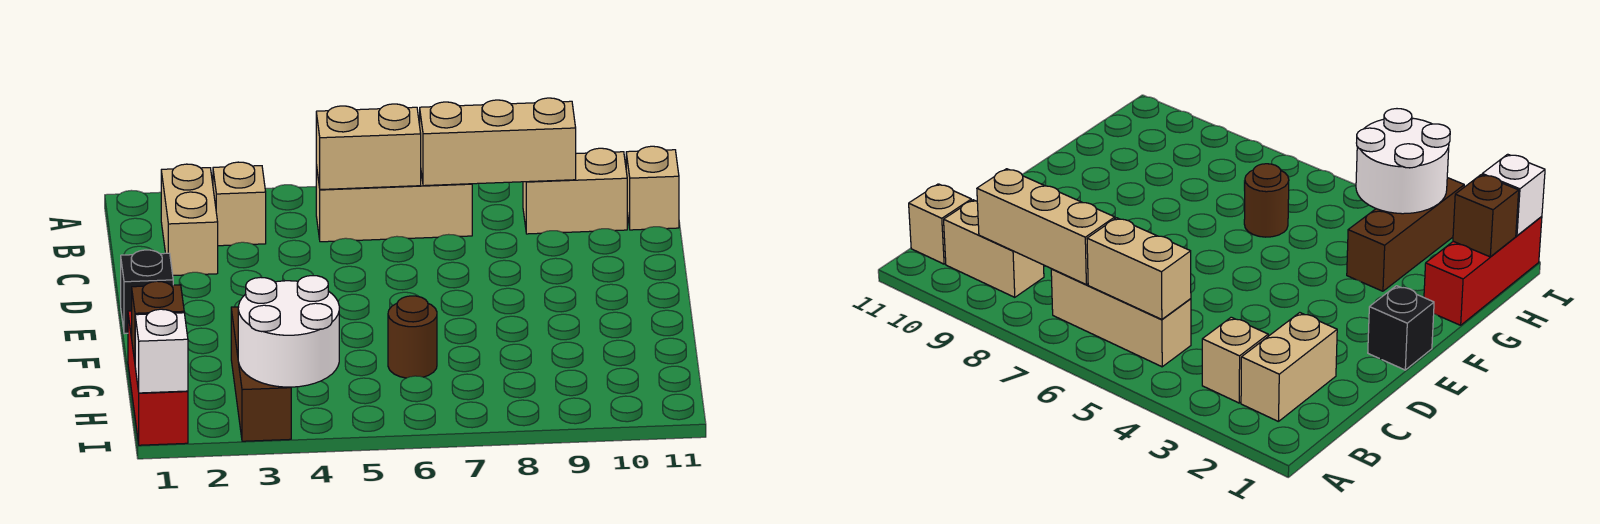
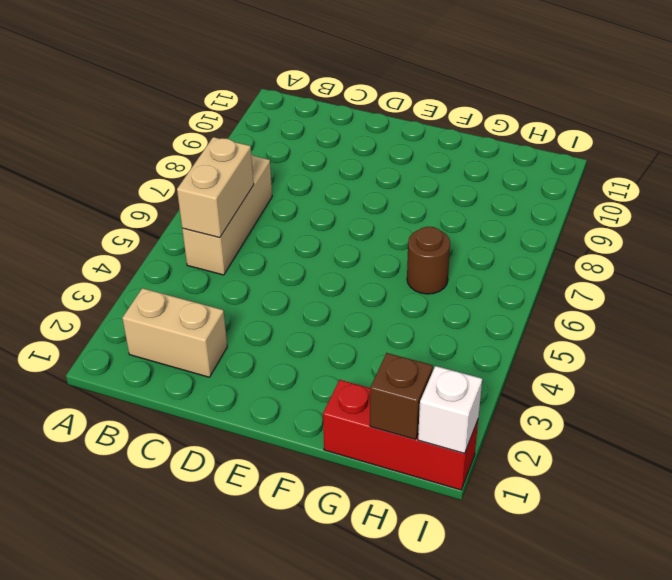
none -> tan brick B3 level 1
none -> tan brick B9:B10 level 1
none -> tan brick B11 level 1

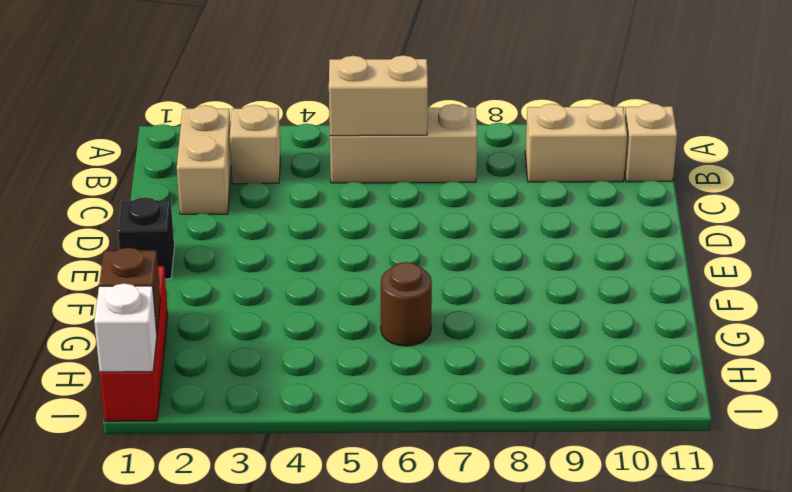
none -> brown brick G3:I3 level 1
none -> tan brick B7:B9 level 2
none -> white round brick H3:I4 level 2

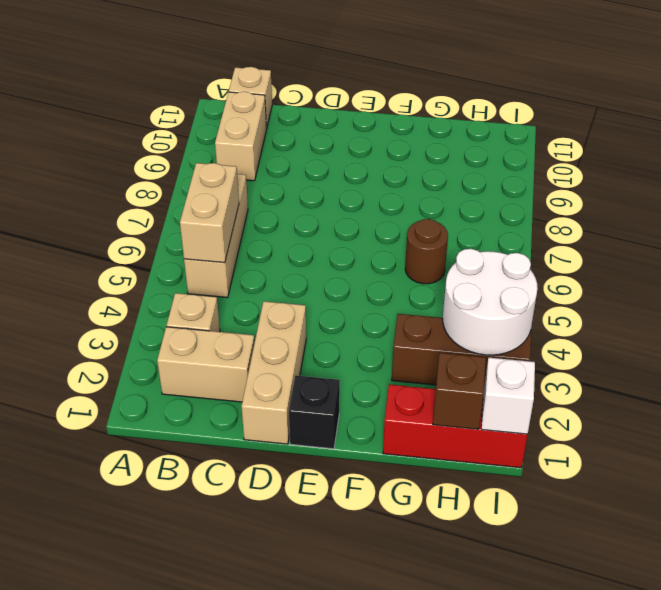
tan brick D1:D3 level 1 -> tan brick B7:B9 level 2

